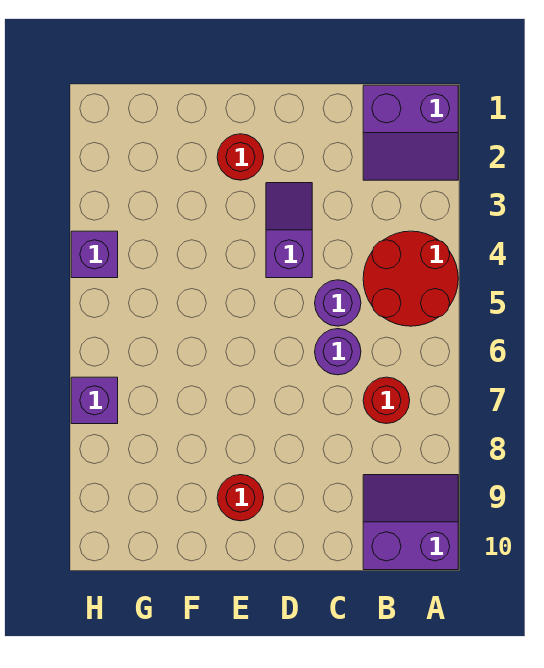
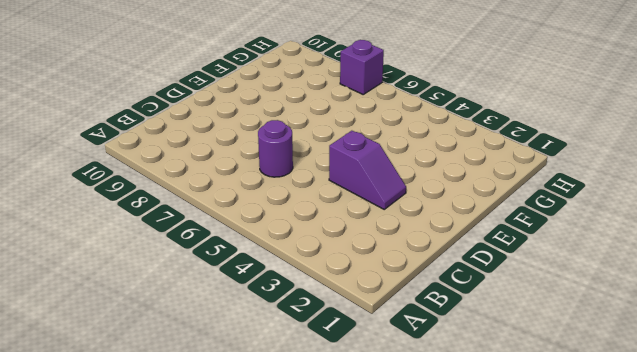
none -> purple slope A1:B2 level 1 top 1
none -> red round brick A4:B5 level 1

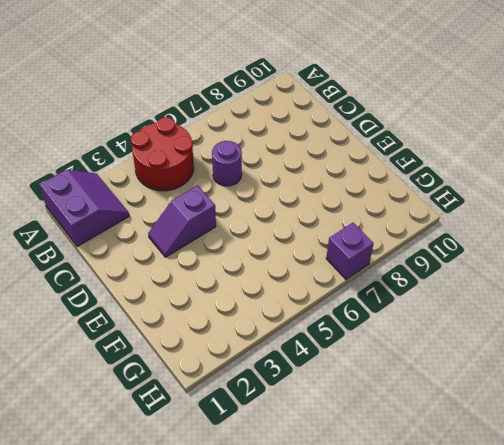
none -> purple slope A9:B10 level 1 top 10
none -> red round brick B7 level 1

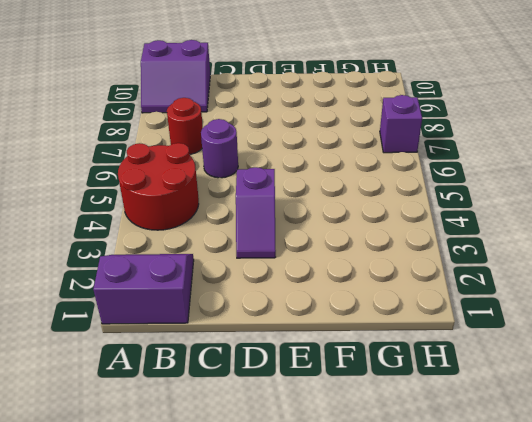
none -> purple round brick C5 level 1
none -> red round brick E2 level 1

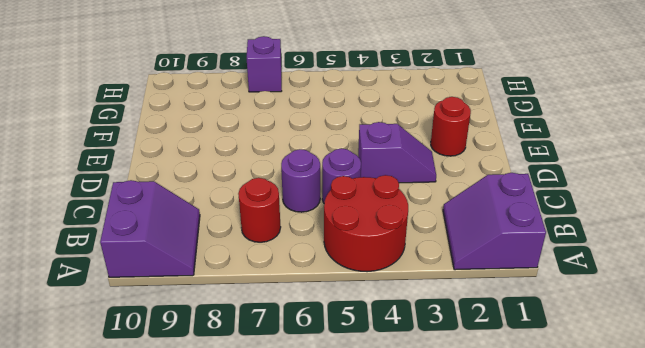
none -> red round brick E9 level 1
none -> purple brick H4 level 1

